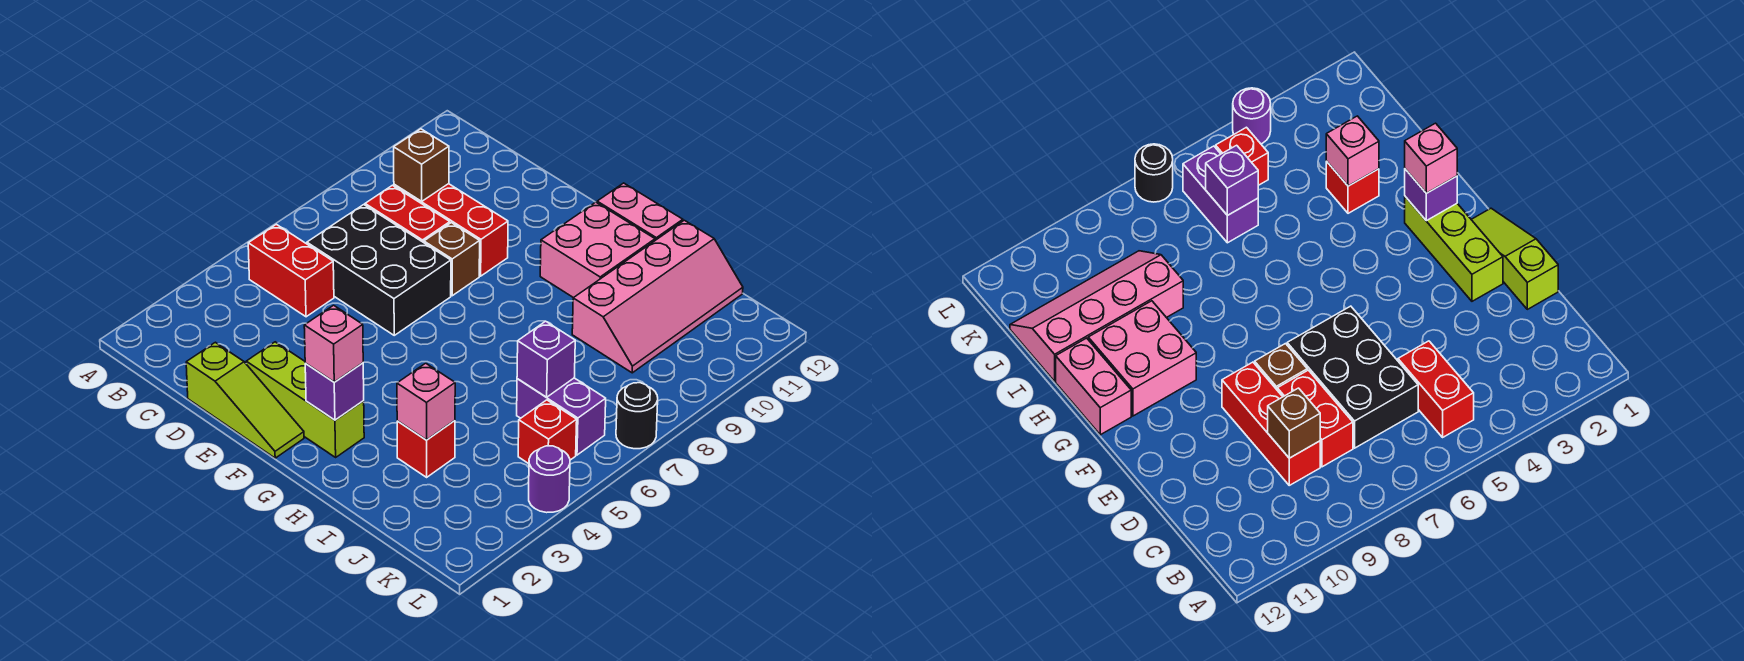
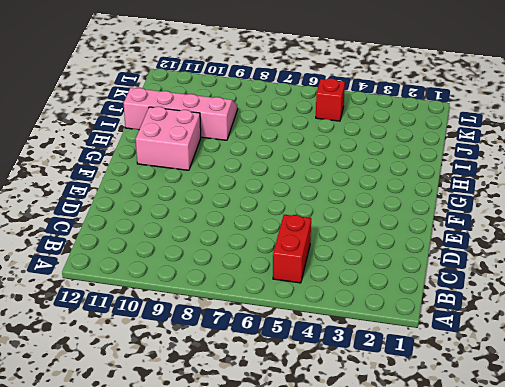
none -> black brick C6:E7 level 1
none -> red brick C8:D8 level 1
none -> red brick C9:E9 level 1

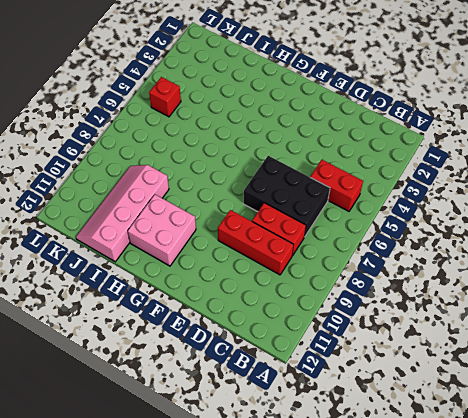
none -> lime slope D1:F1 level 1 top D
none -> lime brick E2:G2 level 1
none -> brown brick E8 level 1

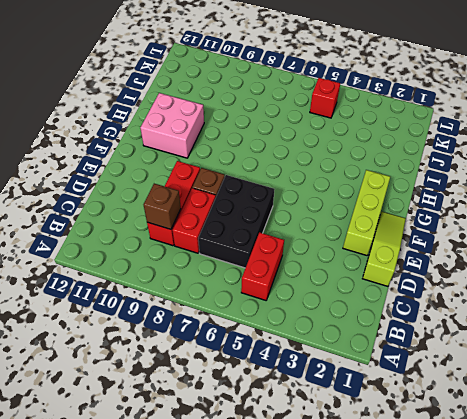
none -> pink brick G12:H12 level 1
none -> red brick I3 level 1
none -> pink slope I9:J12 level 1 top I

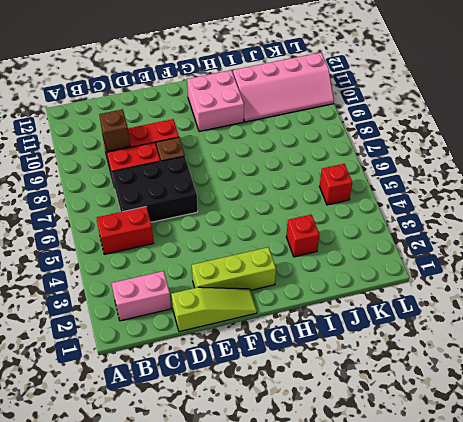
pink brick B2:C2 level 1 -> pink brick G12:H12 level 1
pink slope I10:L11 level 1 top 11 -> pink slope I9:J12 level 1 top I
none -> purple brick J6:K6 level 1
none -> purple round brick L4 level 1
none -> black round brick L7 level 1

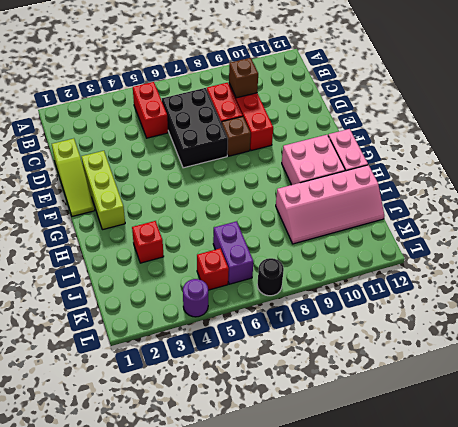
none -> purple brick G2 level 2
none -> pink brick I3 level 2
none -> purple brick J6 level 2

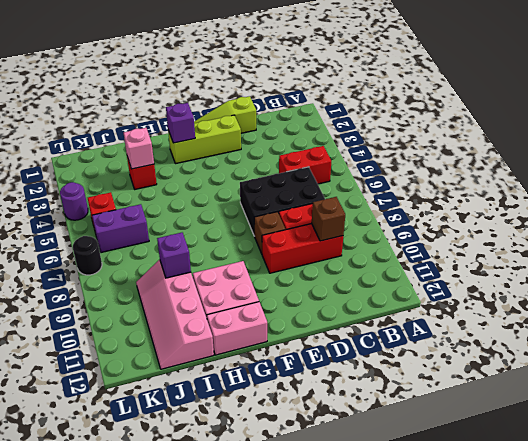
purple brick I9 level 2 -> purple brick J6 level 2
none -> pink brick G2 level 3

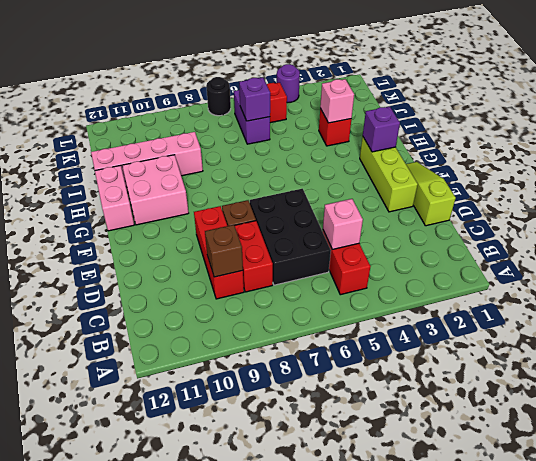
pink brick C5 level 2 -> pink brick G2 level 3

